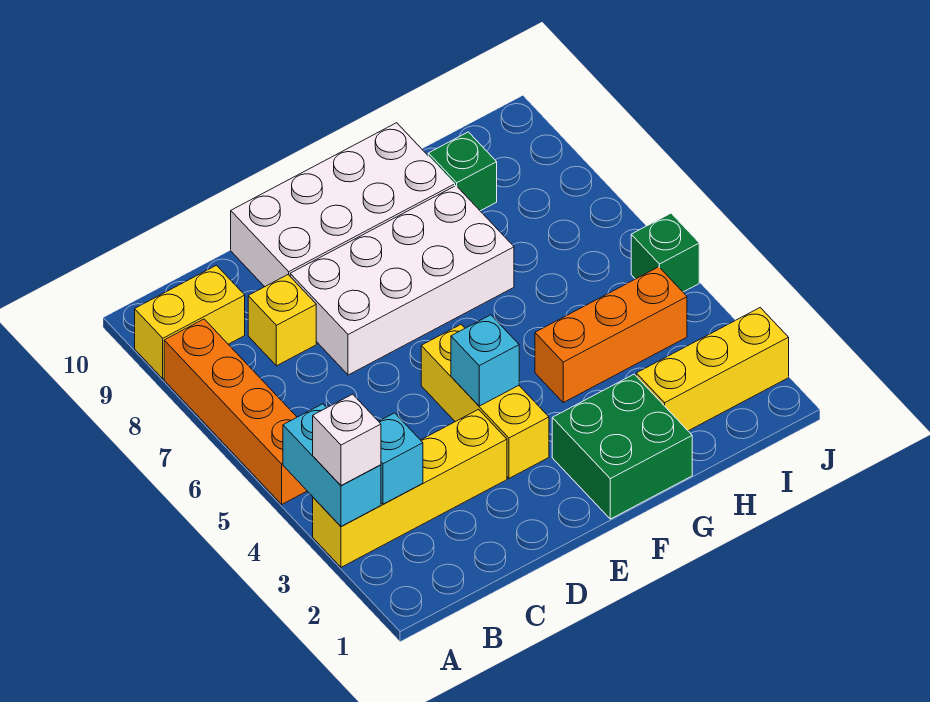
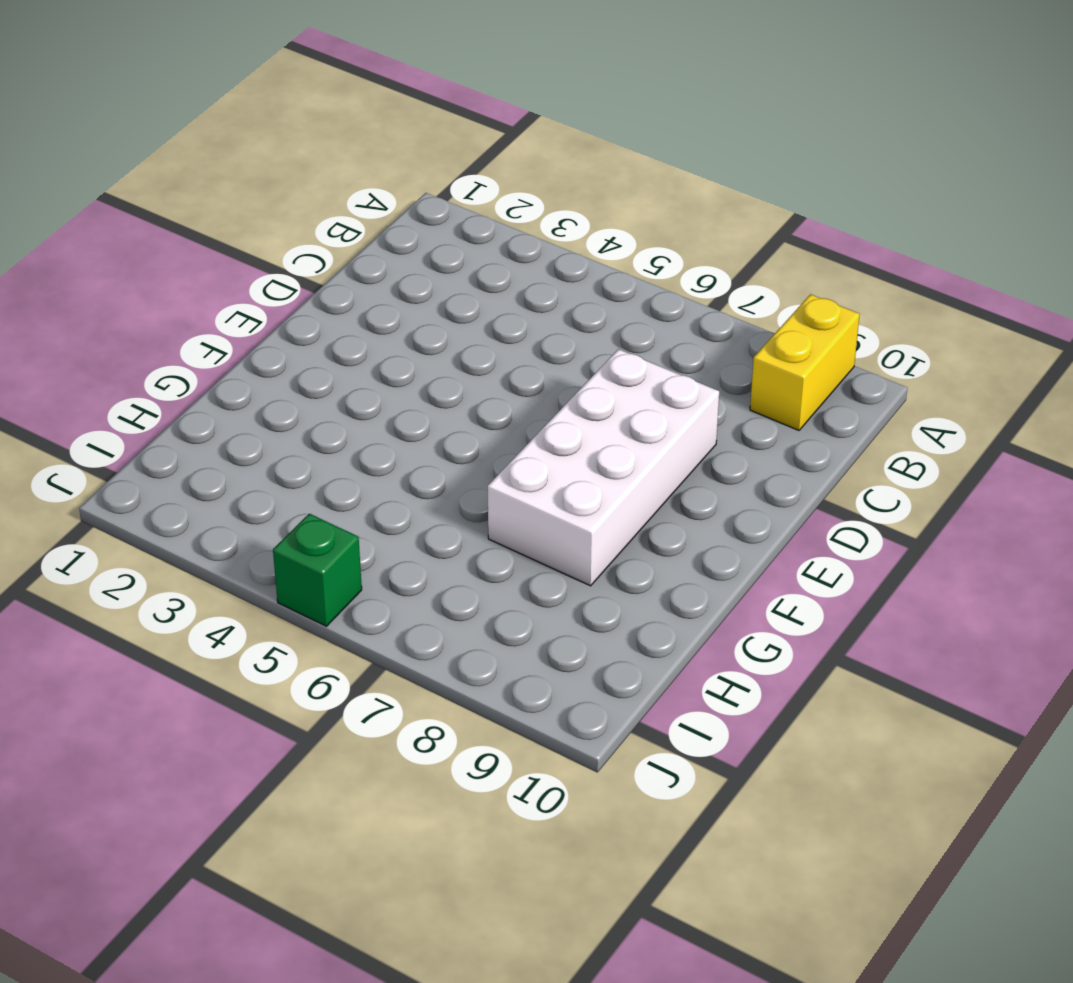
none -> yellow brick A3:D3 level 1
none -> orange brick A5:A8 level 1
none -> yellow brick C8 level 1

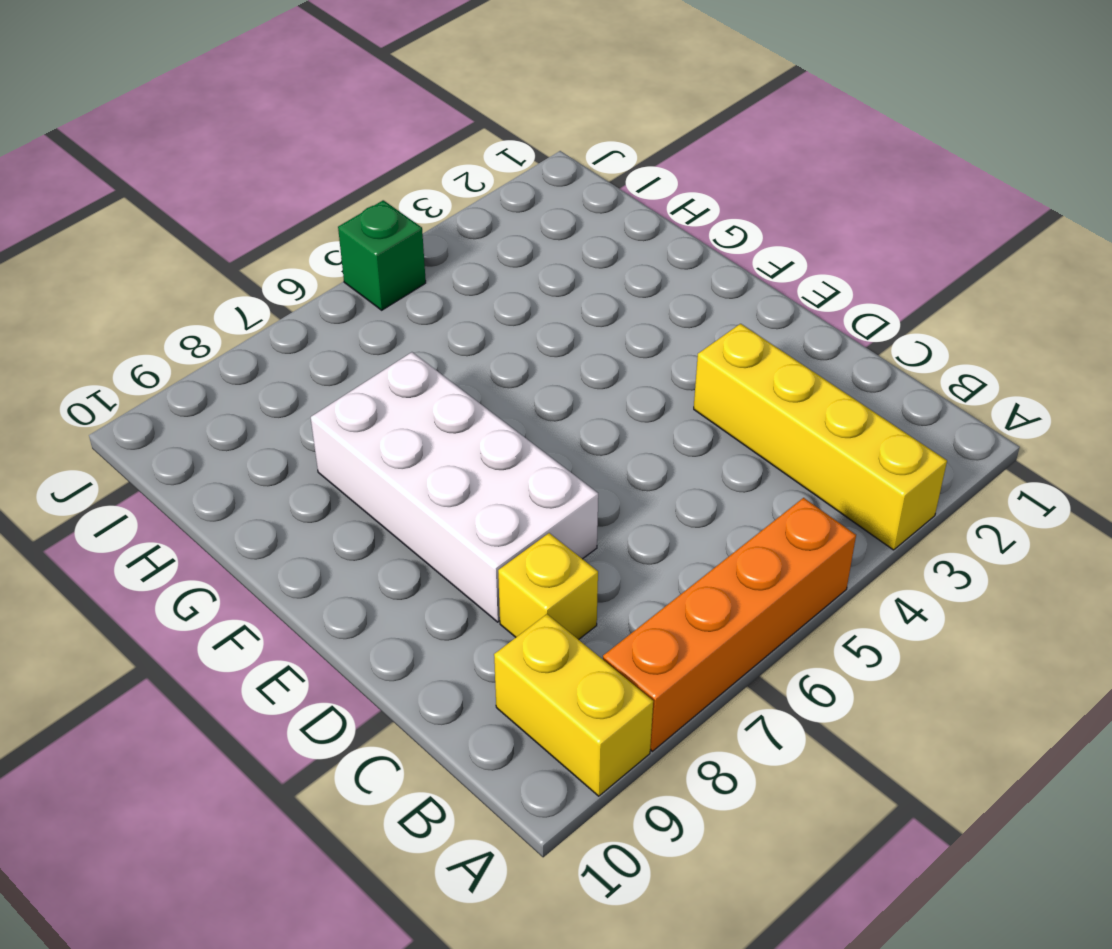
none -> white brick D9:G10 level 1
none -> yellow brick E3:E5 level 1
none -> green brick F1:G2 level 1

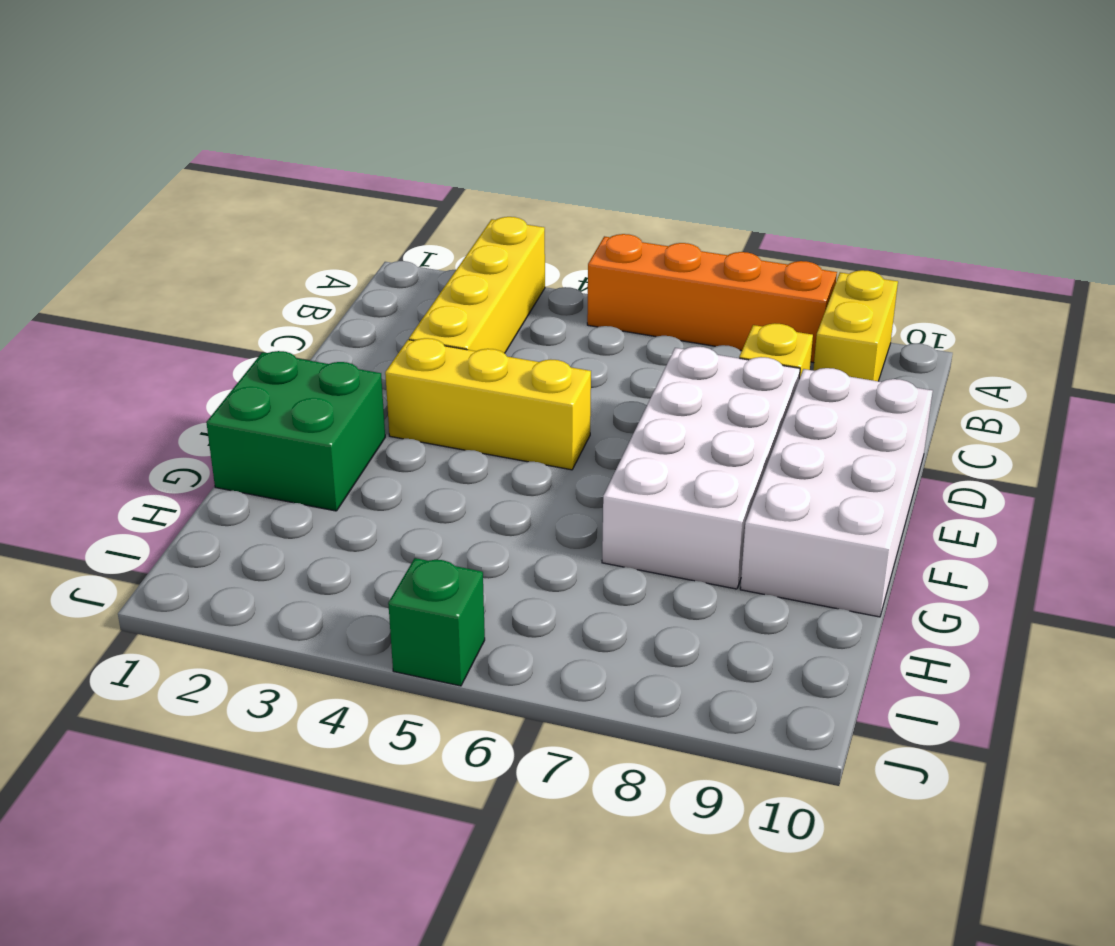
none -> orange brick G4:I4 level 1
none -> yellow brick H2:J2 level 1
none -> green brick H9 level 1

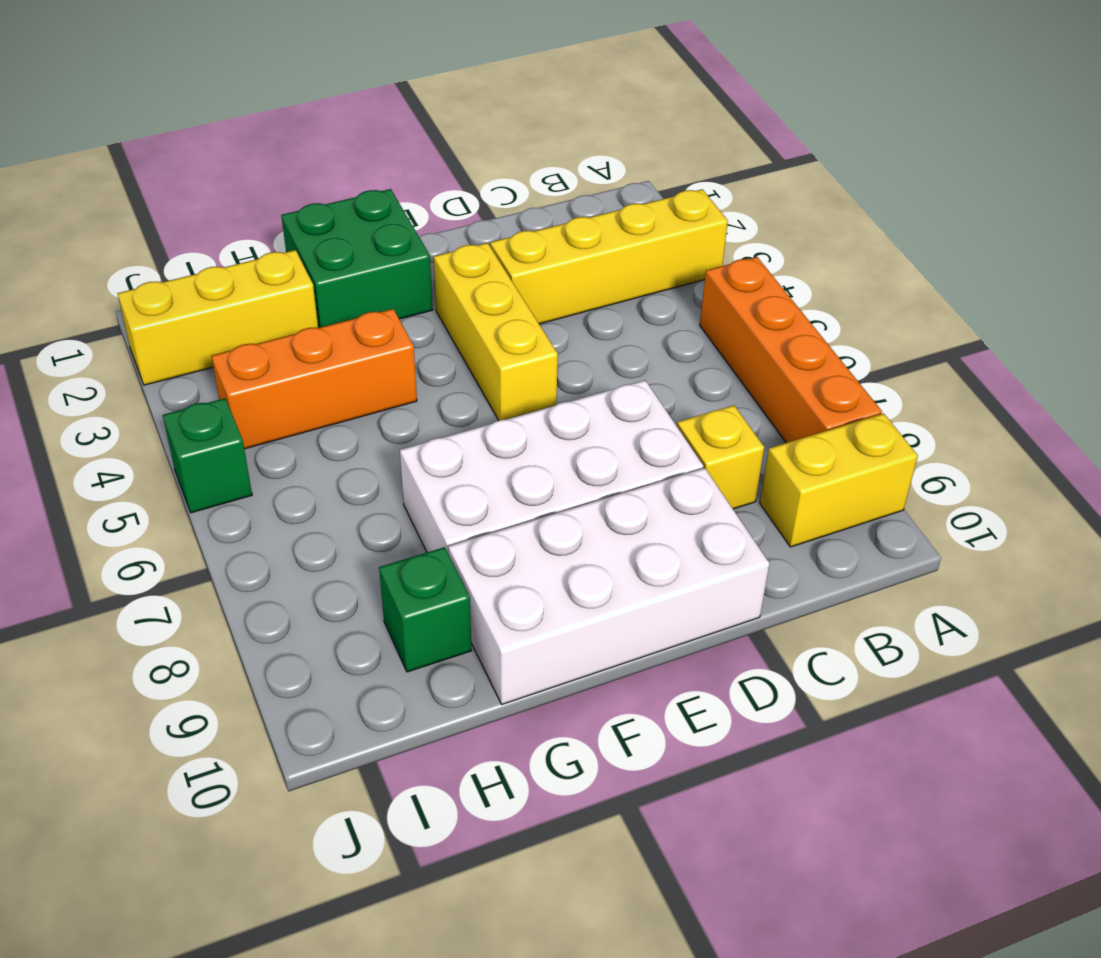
none -> cyan brick A3:A4 level 2
none -> cyan brick B3 level 2
none -> cyan brick E4 level 2

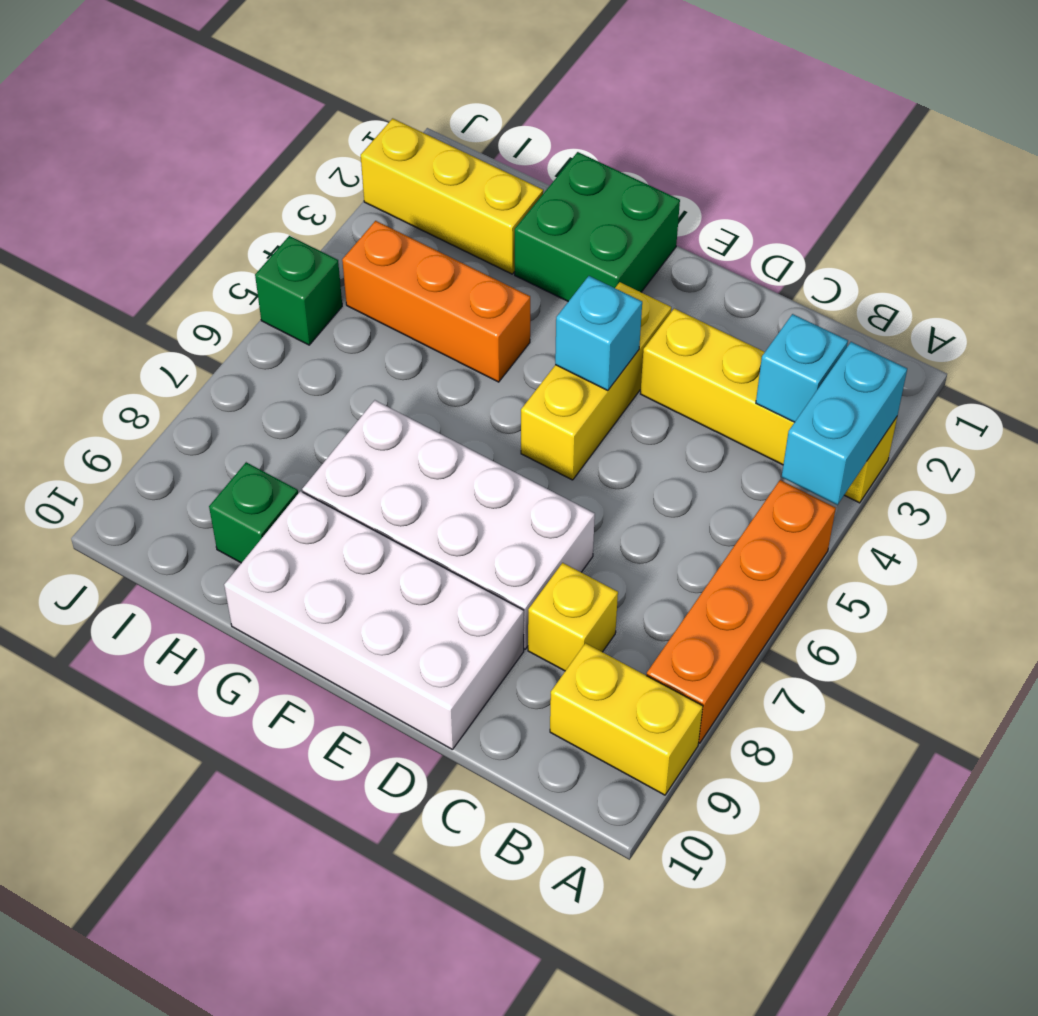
none -> white brick A3 level 3

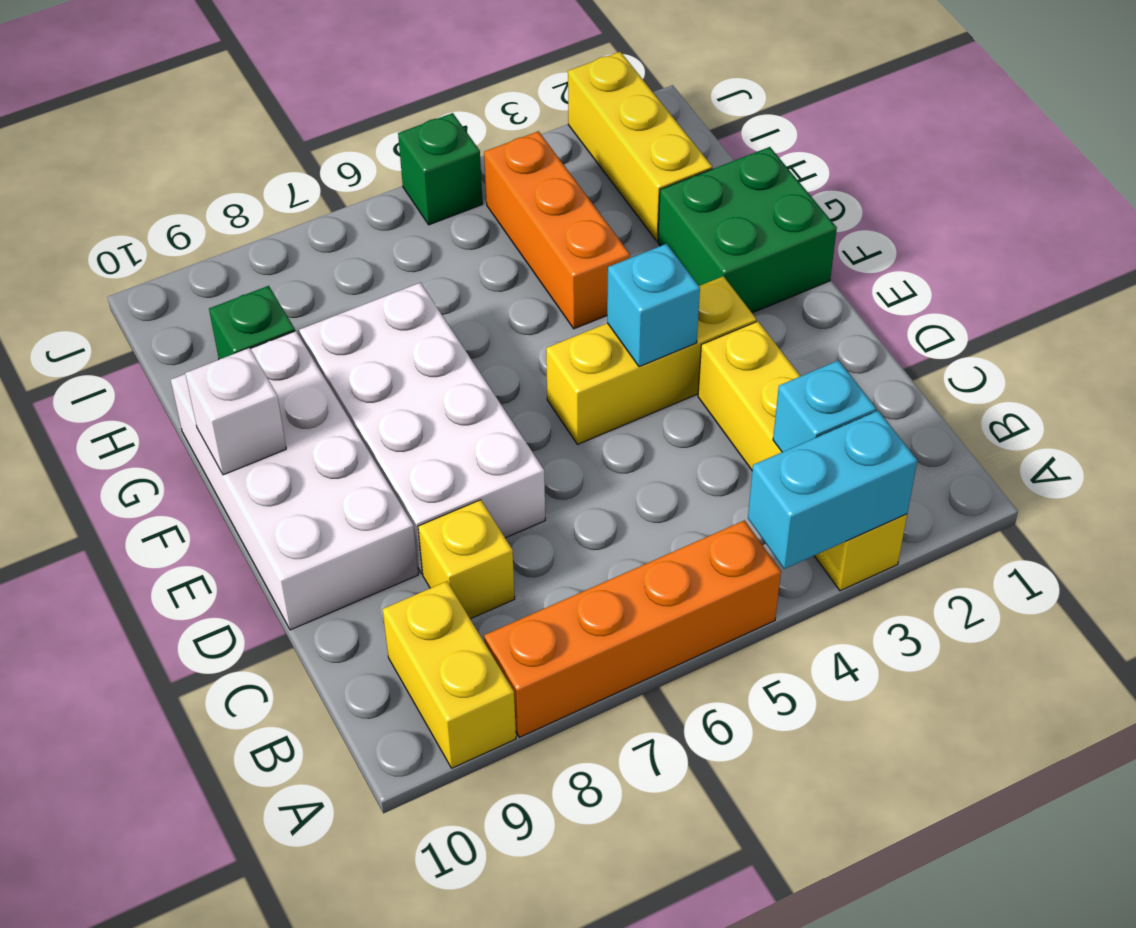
white brick F10 level 2 -> white brick A3 level 3

